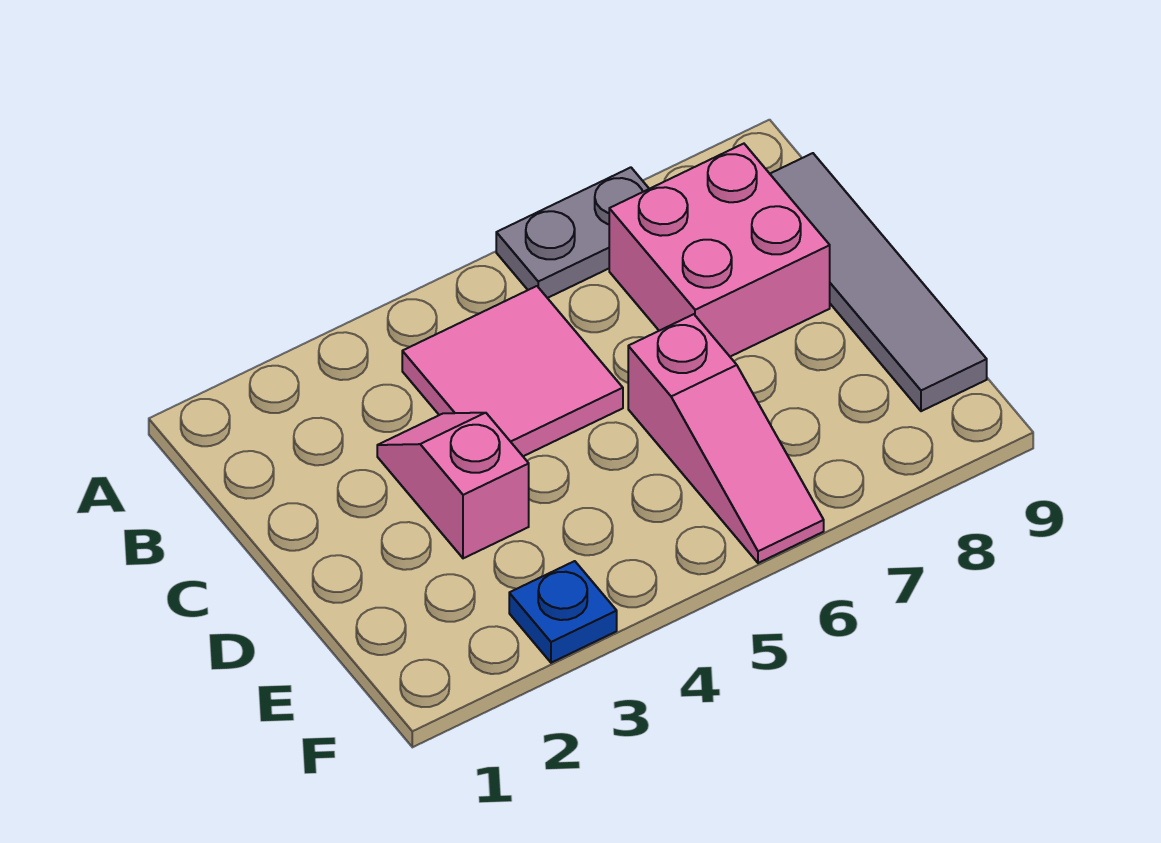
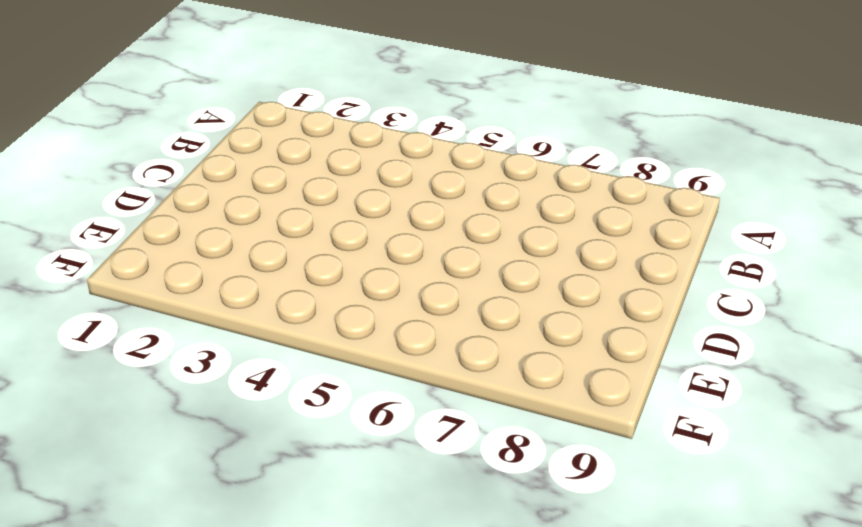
none -> grey plate A6:A7 level 1
none -> pink tile B4:C5 level 1

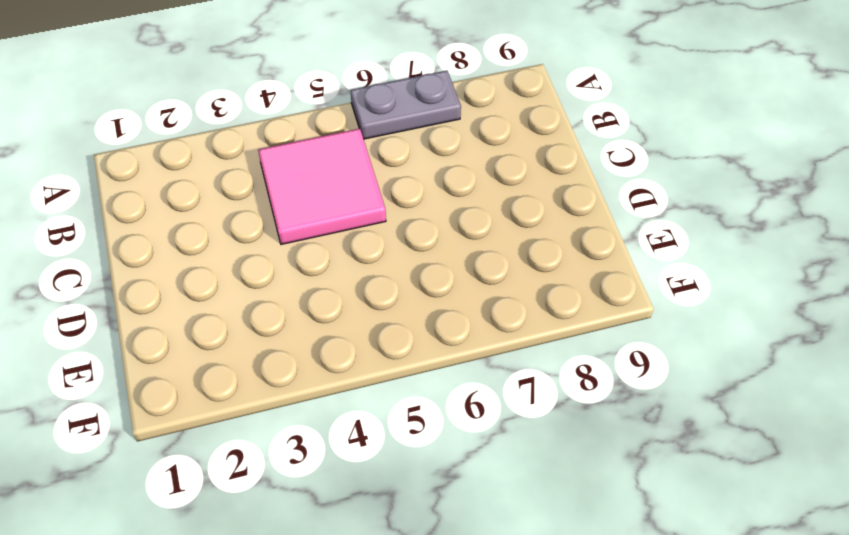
none -> pink brick B7:C8 level 1
none -> grey tile B9:E9 level 1

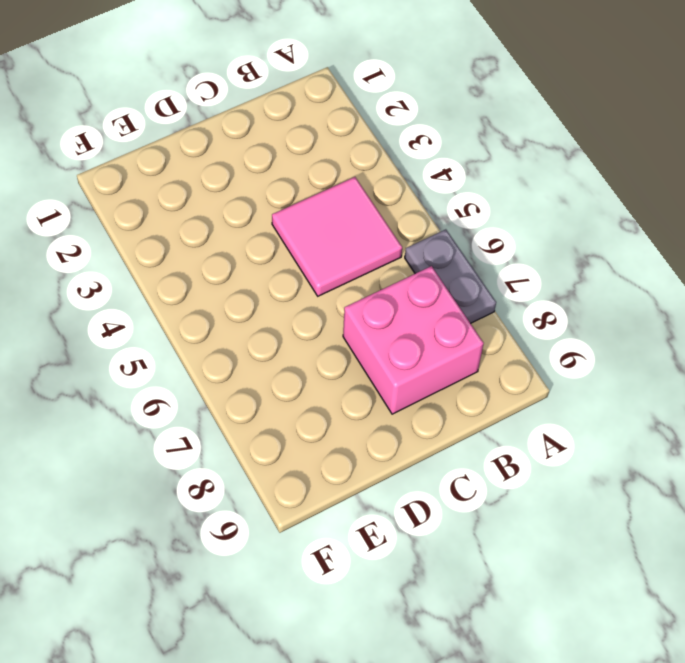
none -> grey tile B9:E9 level 1
none -> pink slope C3:D3 level 1 top D

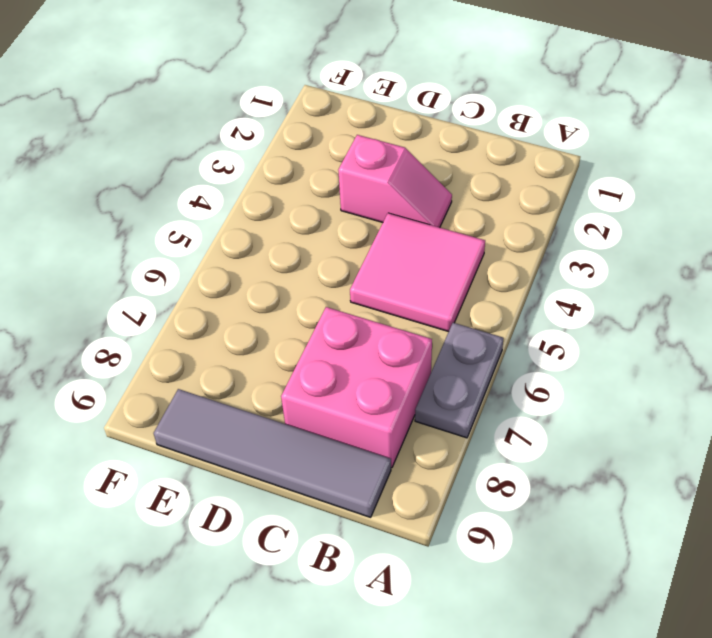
none -> pink slope D6:F6 level 1 top D
none -> blue plate F3 level 1

